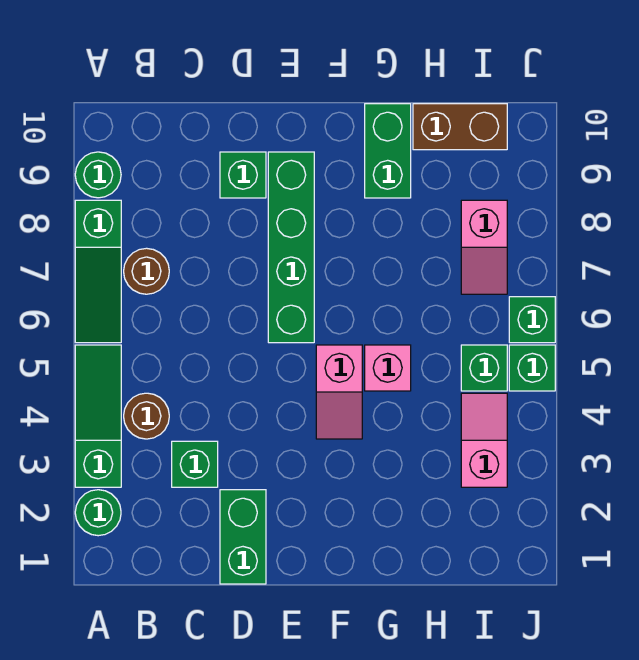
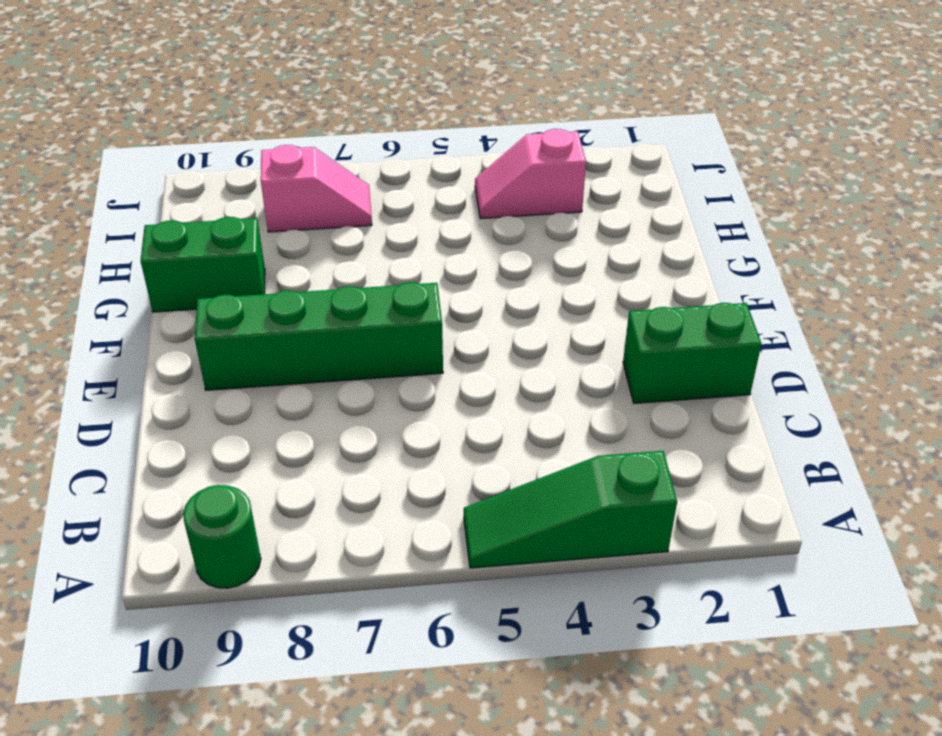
none -> green round brick A2 level 1
none -> green slope A6:A8 level 1 top 8
none -> brown round brick B4 level 1

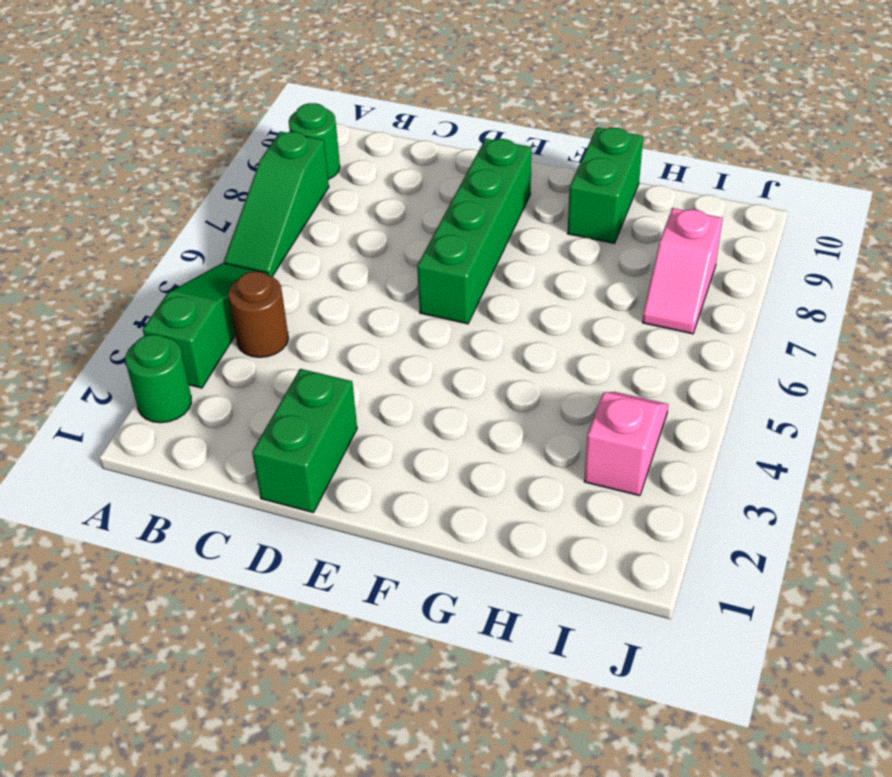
none -> brown round brick B7 level 1
none -> green brick C3 level 1
none -> green brick D9 level 1

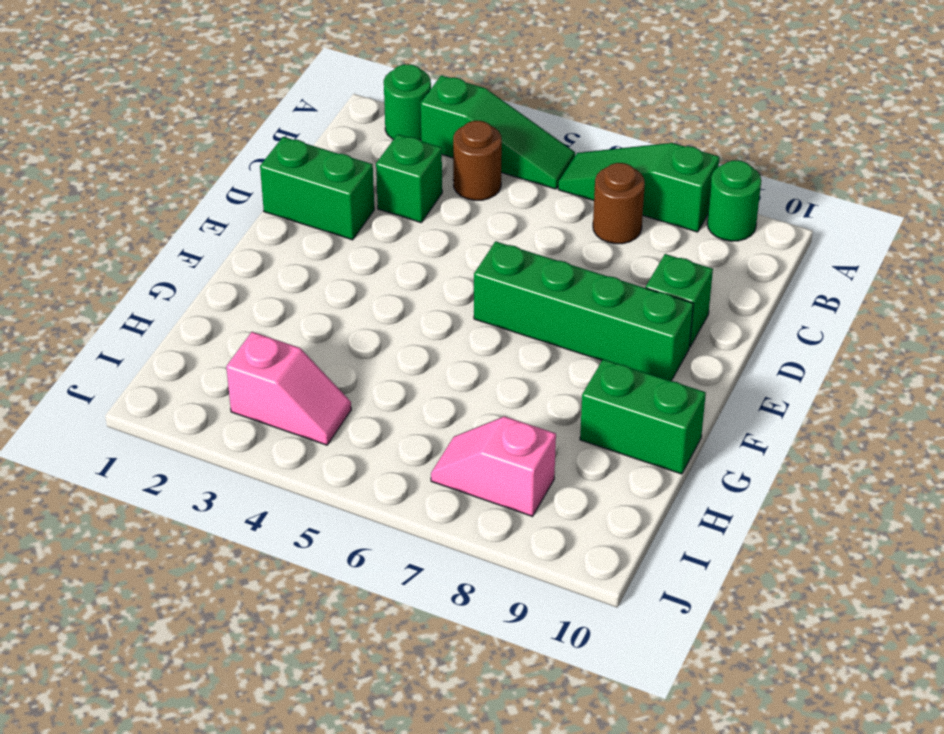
none -> pink slope F4:F5 level 1 top 5
none -> pink brick G5 level 1
none -> brown brick H10:I10 level 1

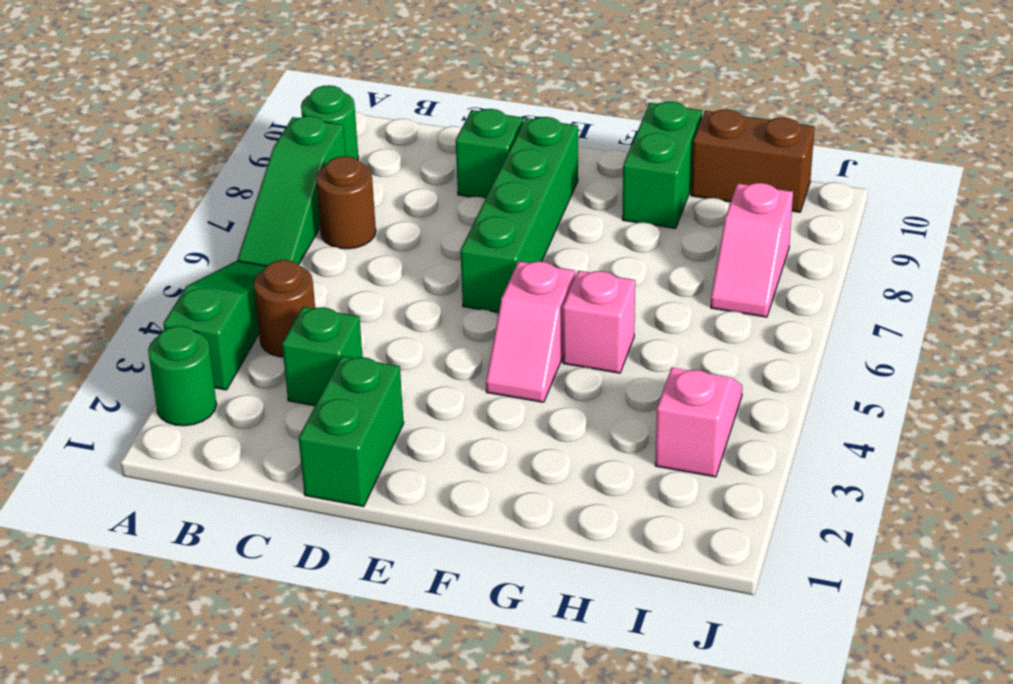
none -> green brick I5 level 1
none -> green brick J5 level 1
none -> green brick J6 level 1

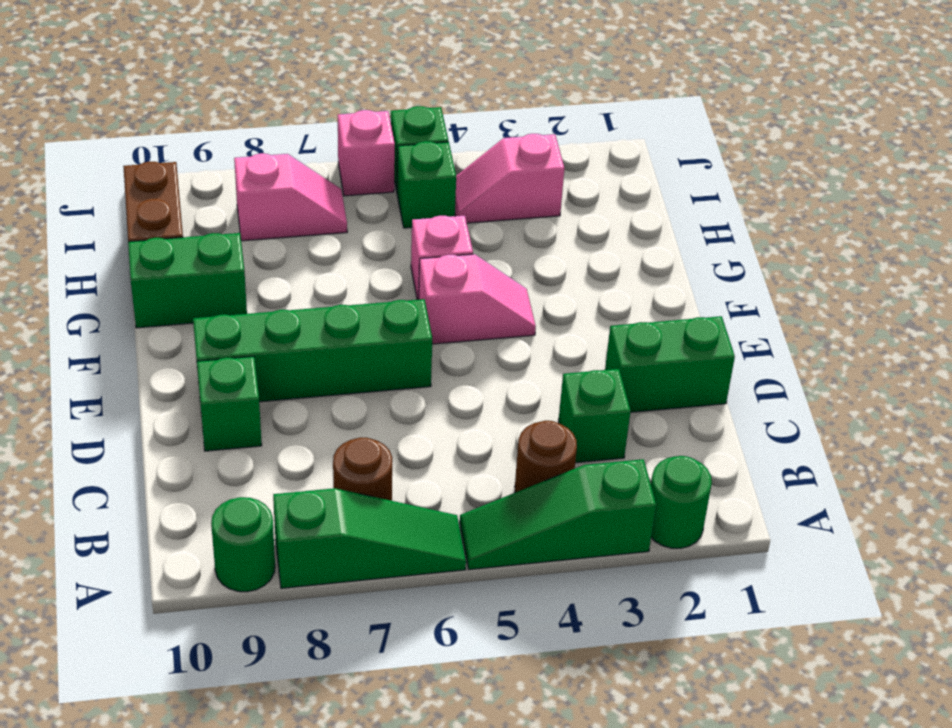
pink brick J6 level 1 -> green brick J6 level 1

